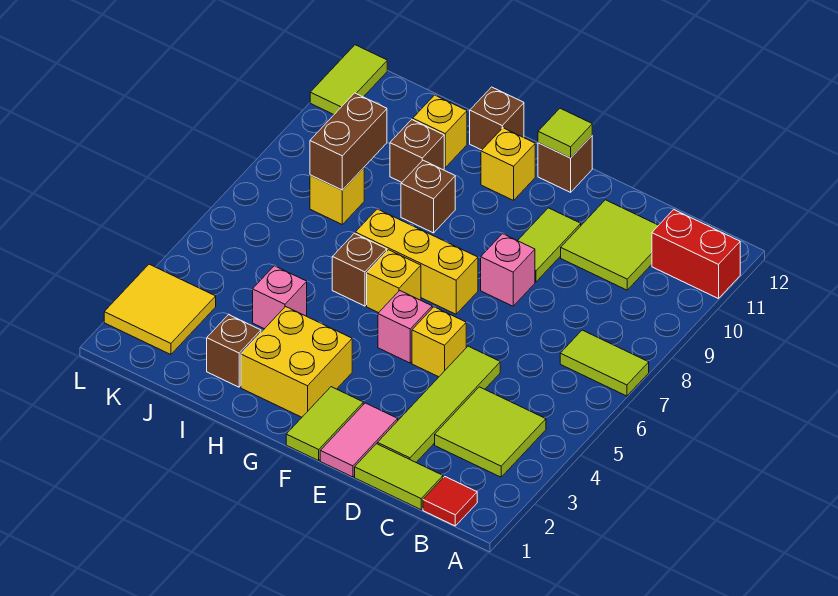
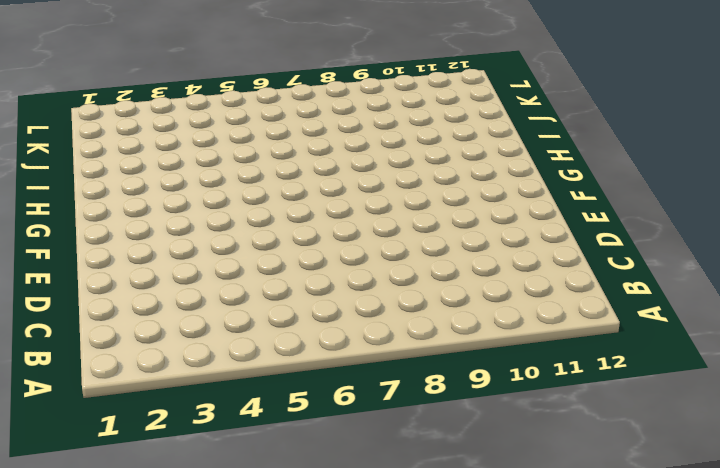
none -> lime tile A7:B7 level 1
none -> red brick A11:B11 level 1
none -> red tile B1 level 1
none -> lime tile B3:C4 level 1

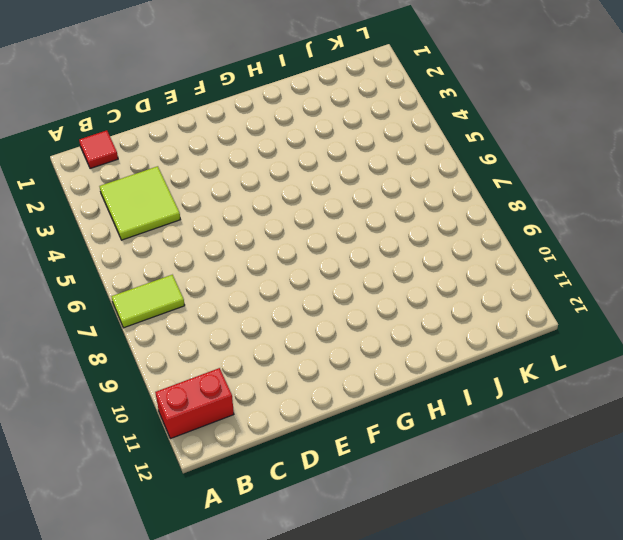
none -> lime tile C1:D1 level 1
none -> lime tile C10:D11 level 1
none -> lime tile D2:D5 level 1
none -> pink tile E1:E2 level 1

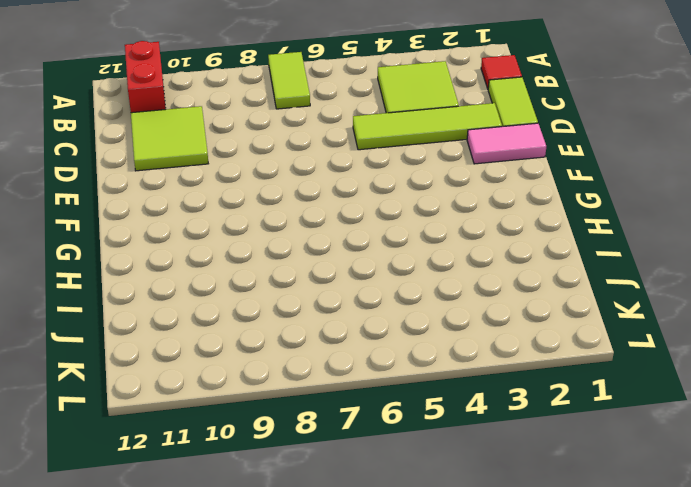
none -> yellow brick E5 level 1
none -> pink brick E8 level 1
none -> lime tile E9:E10 level 1
none -> lime tile F1:F2 level 1

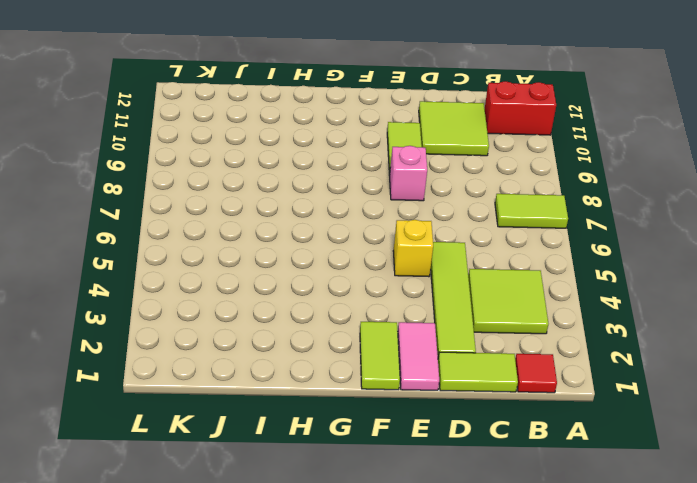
none -> pink brick F5 level 1
none -> yellow brick F7:H7 level 1
none -> brown brick F12 level 1
none -> yellow brick G2:H3 level 1

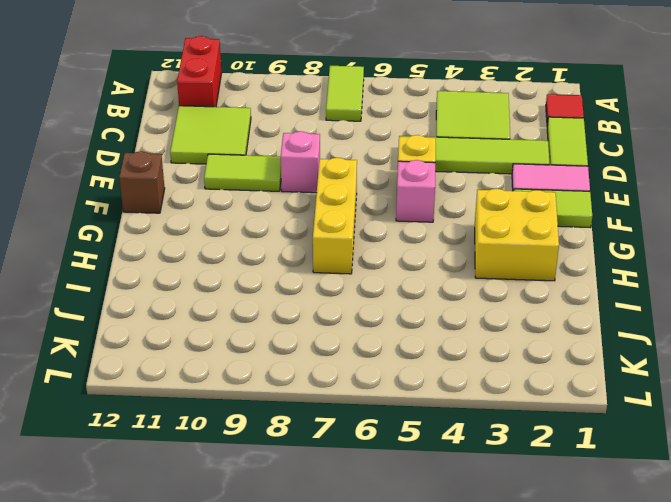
none -> yellow brick G6 level 1
none -> yellow brick G11 level 1
none -> brown brick H6 level 1
none -> brown brick H9 level 1

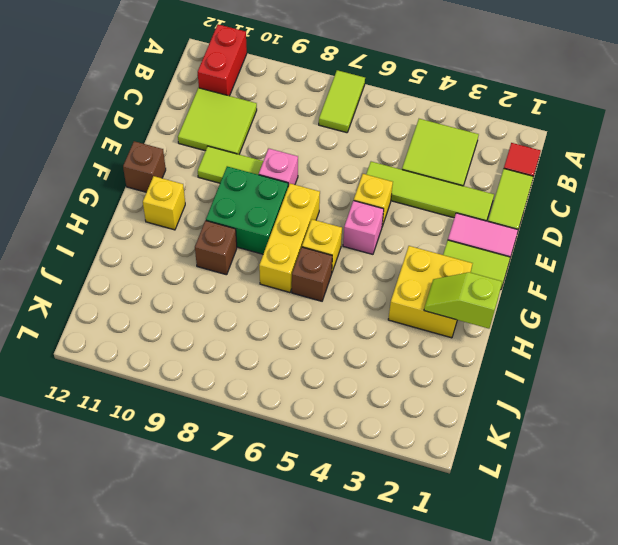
green brick F8:G9 level 1 -> none
lime slope H1:H2 level 2 top 1 -> none
none -> brown brick H12 level 1
none -> brown brick I2 level 1
none -> pink brick I4 level 1
none -> brown brick I10 level 1

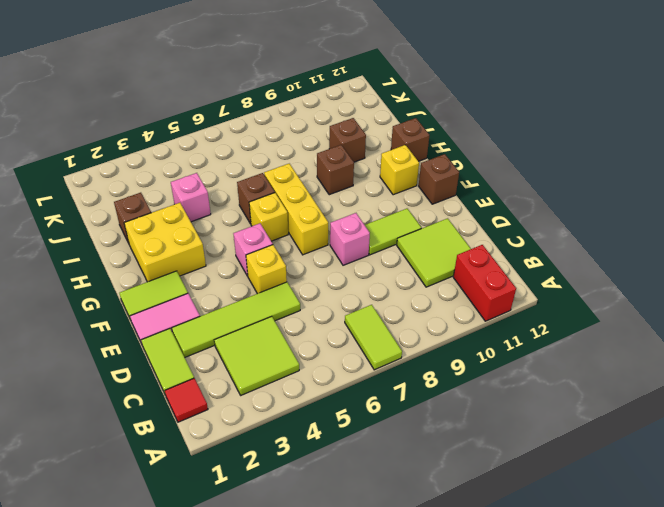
none -> yellow brick I11 level 1
none -> yellow brick J8 level 1
none -> yellow tile K2:L3 level 1
none -> lime tile L11:L12 level 1

